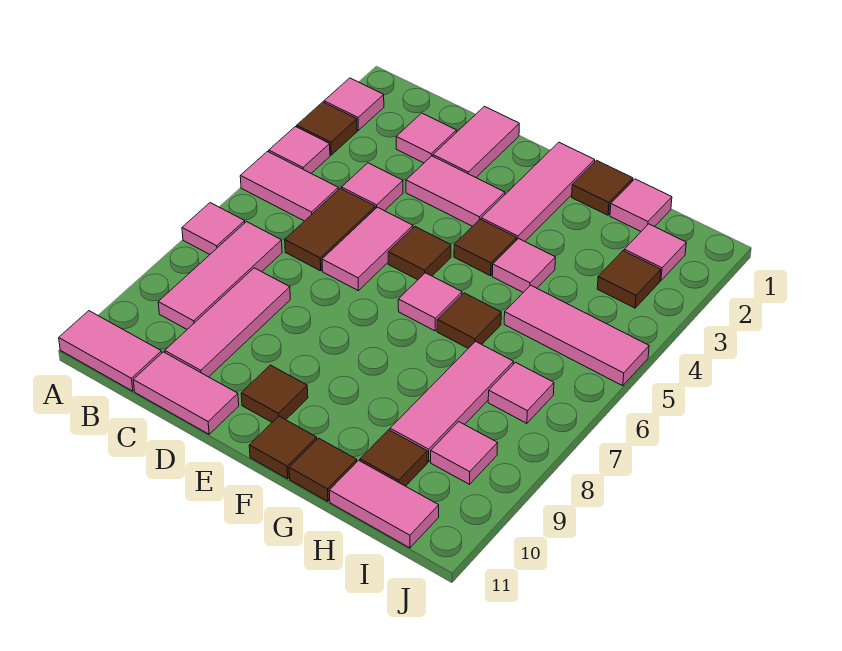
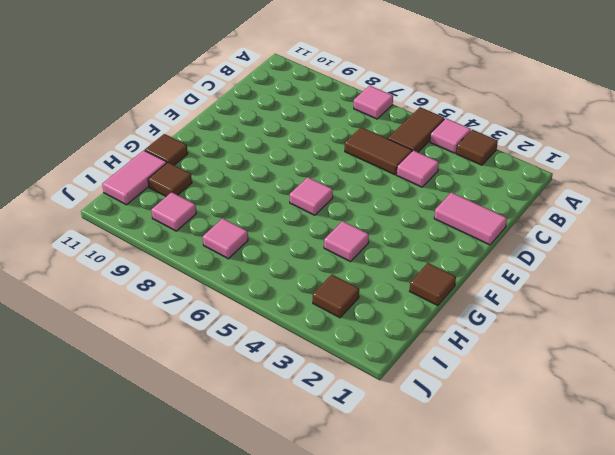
brown tile A5:B5 level 1 -> pink tile A5:B5 level 1
none -> pink tile A2 level 1
none -> pink tile A11:B11 level 1
none -> pink tile B7:B9 level 1
none -> pink tile C2 level 1

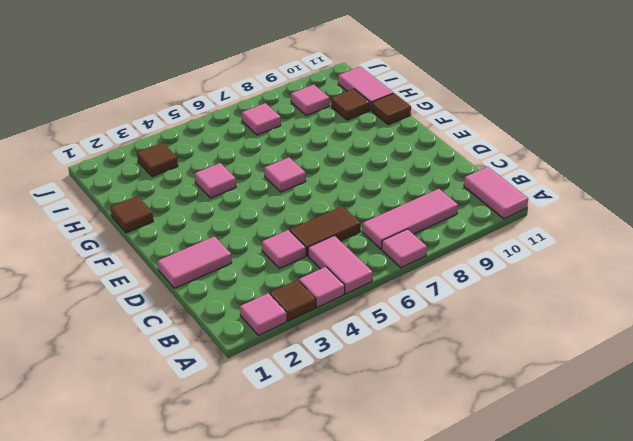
none -> pink tile C2 level 1
none -> pink tile C8:C10 level 1
none -> pink tile C11:D11 level 1
none -> pink tile D3:E3 level 1

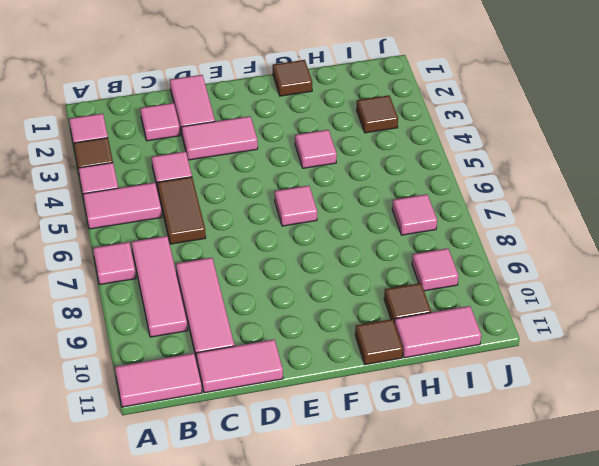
none -> pink tile D5:D6 level 1
none -> brown tile E5 level 1
none -> brown tile E10 level 1
none -> pink tile F1:F3 level 1

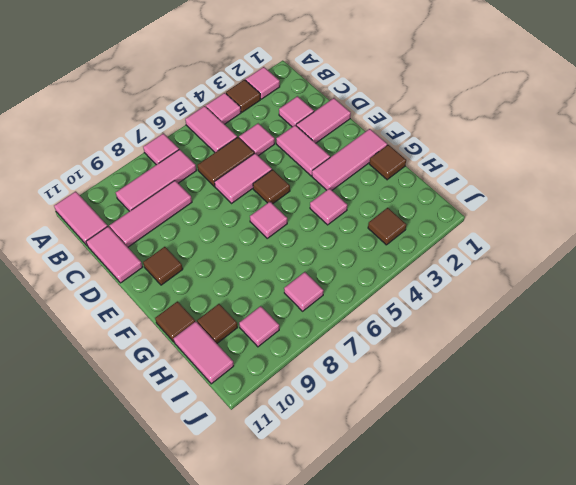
none -> brown tile F4 level 1
none -> brown tile F11 level 1
none -> brown tile G6 level 1
none -> pink tile H1 level 1

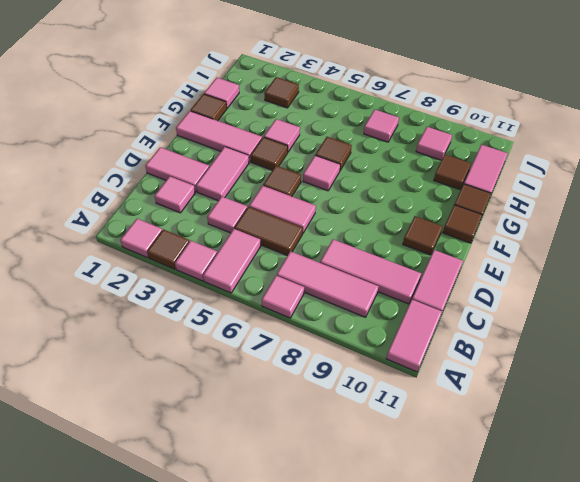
none -> pink tile H5:J5 level 1
none -> pink tile H7:H9 level 1
none -> pink tile I2 level 1

